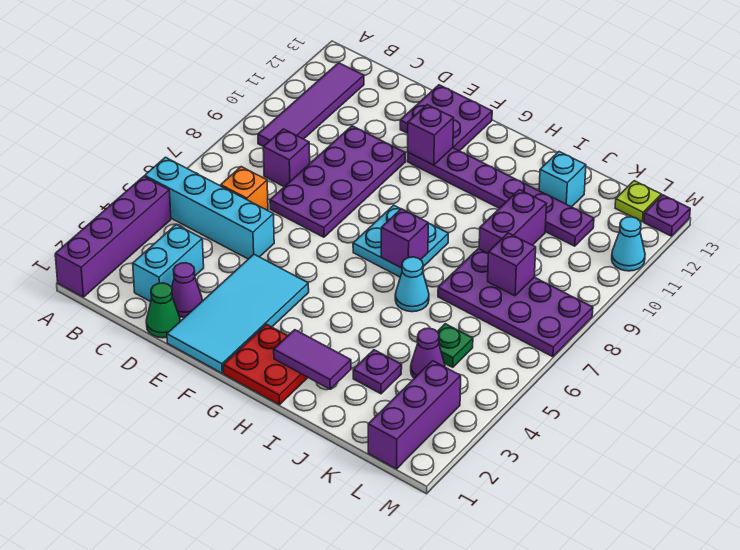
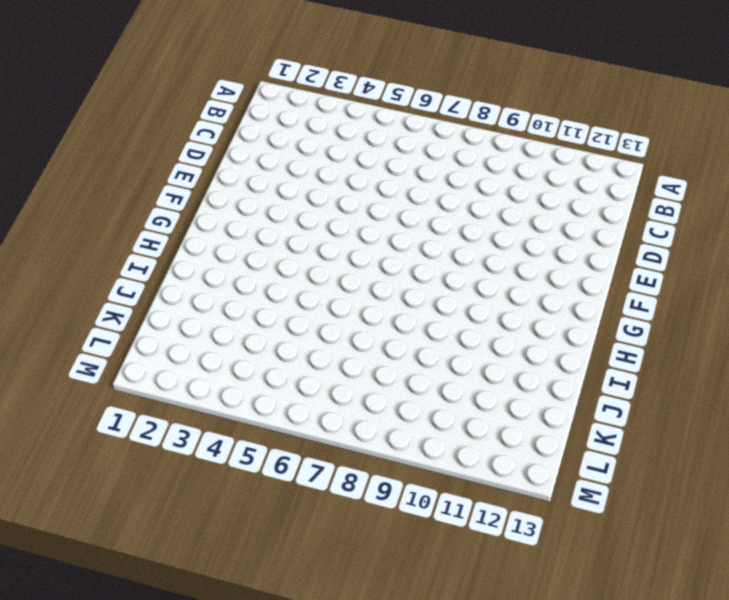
none -> purple brick A1:A4 level 1
none -> cyan brick A5:D5 level 1
none -> purple tile B9:B12 level 1

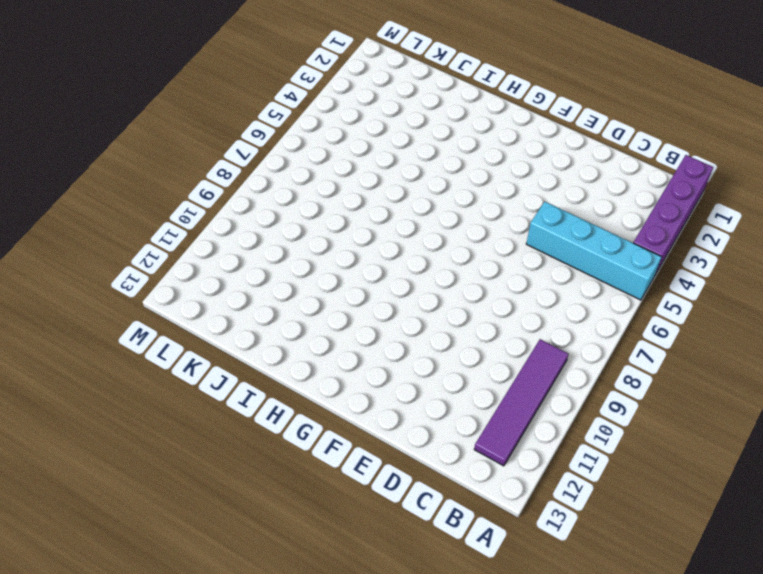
none -> cyan brick C2:C3 level 1
none -> orange brick C6 level 1
none -> purple brick C8 level 1

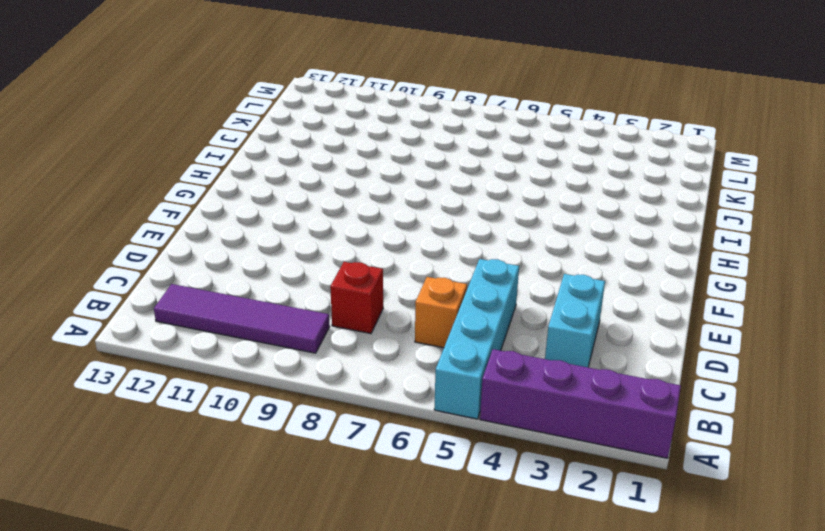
cyan brick C3:D3 level 1 -> cyan brick C2:C3 level 1
red brick C8 level 1 -> purple brick C8 level 1
none -> green cone D1 level 1
none -> purple cone D2 level 1
none -> purple plate D7:E10 level 1

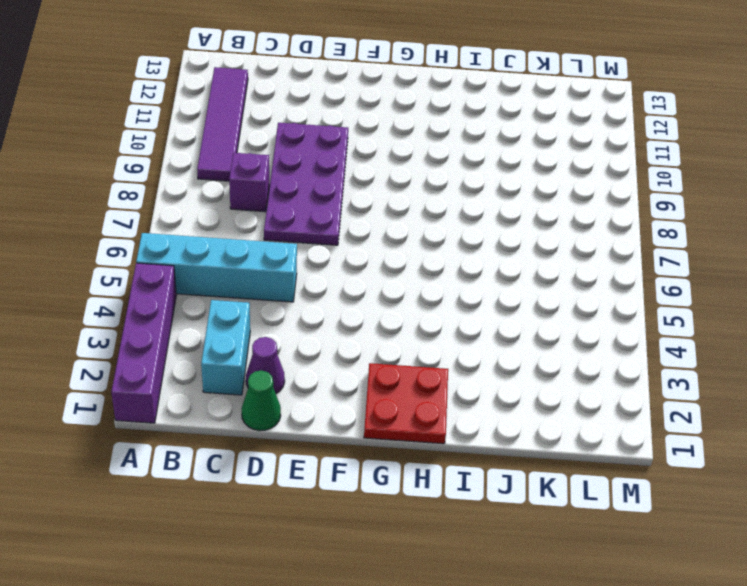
none -> orange brick C6 level 1
none -> cyan tile E1:F4 level 1
none -> purple plate E12:F13 level 1

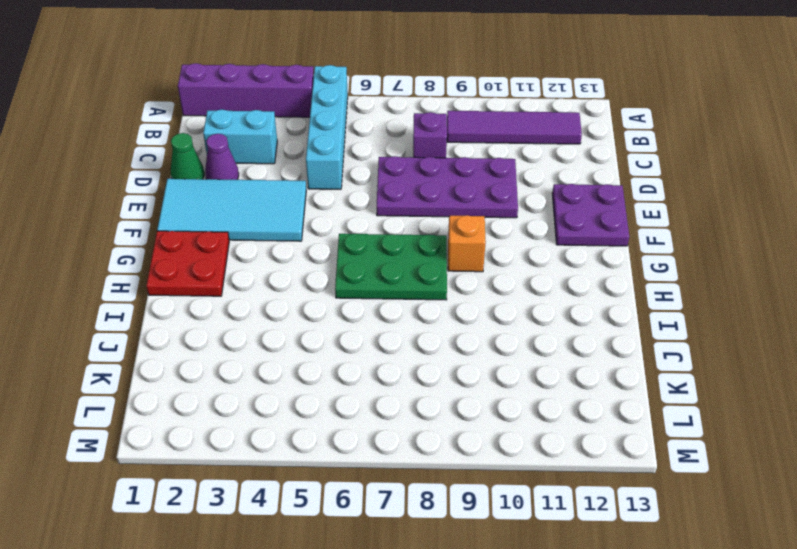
green plate G6:H8 level 1 -> cyan plate G7:H8 level 1
orange brick G9 level 1 -> orange brick C6 level 1
none -> purple plate F11:K11 level 1
none -> cyan cone I6 level 1
none -> purple plate J3 level 1

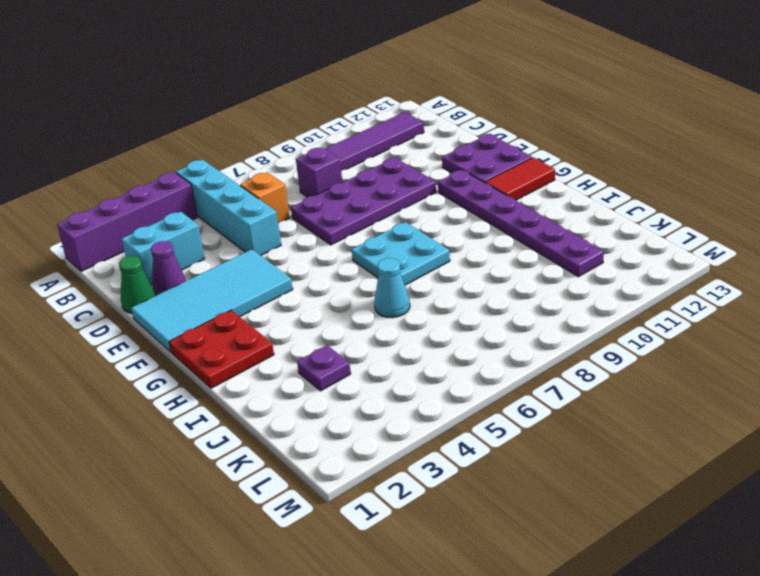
red tile G12:G13 level 1 -> none
none -> purple plate J7:M8 level 1
none -> purple brick J9:J10 level 1
none -> cyan brick J12 level 1

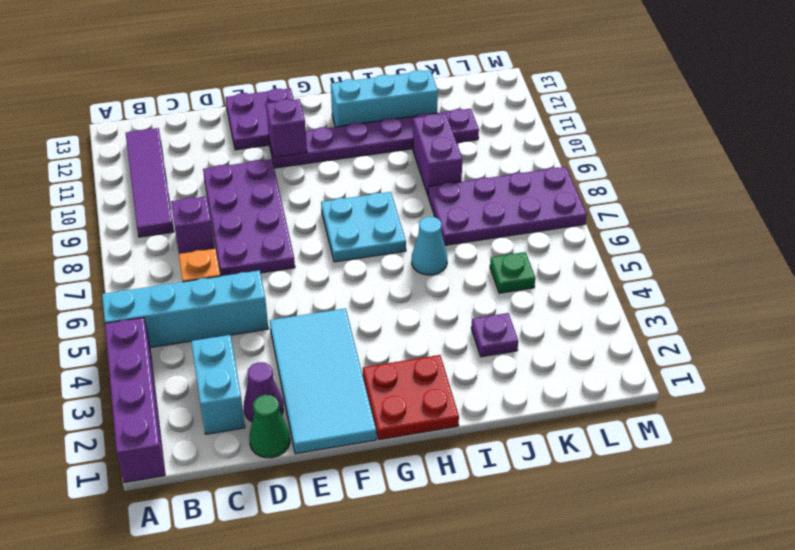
cyan brick H12:J12 level 1 -> cyan brick J12 level 1
none -> purple cone K4 level 1
none -> purple brick L1:L3 level 1
none -> lime plate L13 level 1

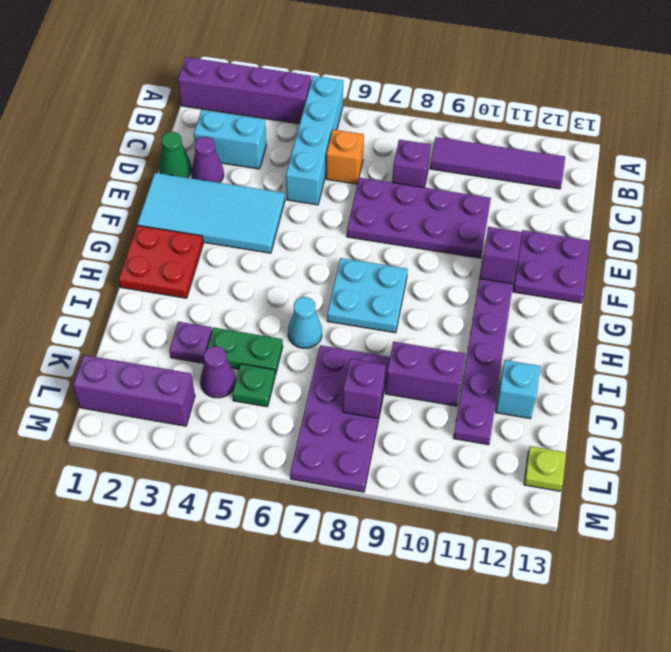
green plate J4:J5 level 1 -> none
none -> cyan cone M11 level 1
none -> purple plate M13 level 1
none -> purple tile H2:I2 level 2

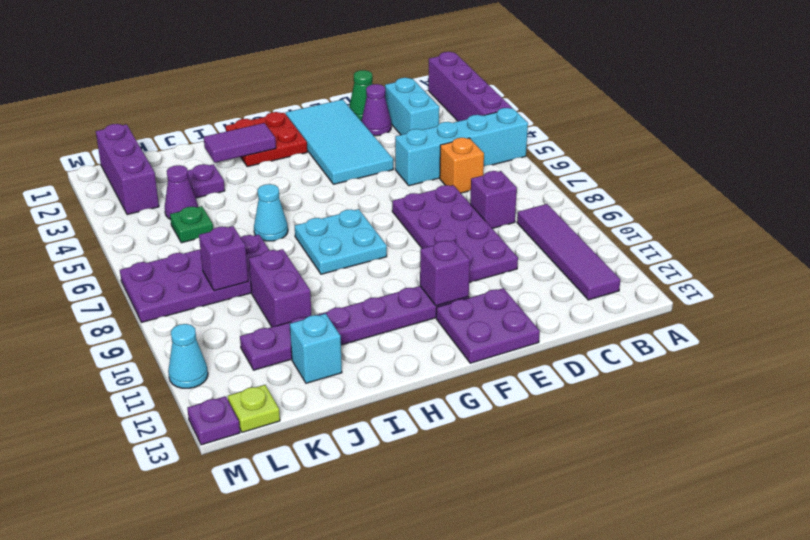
none -> purple brick H7 level 2

